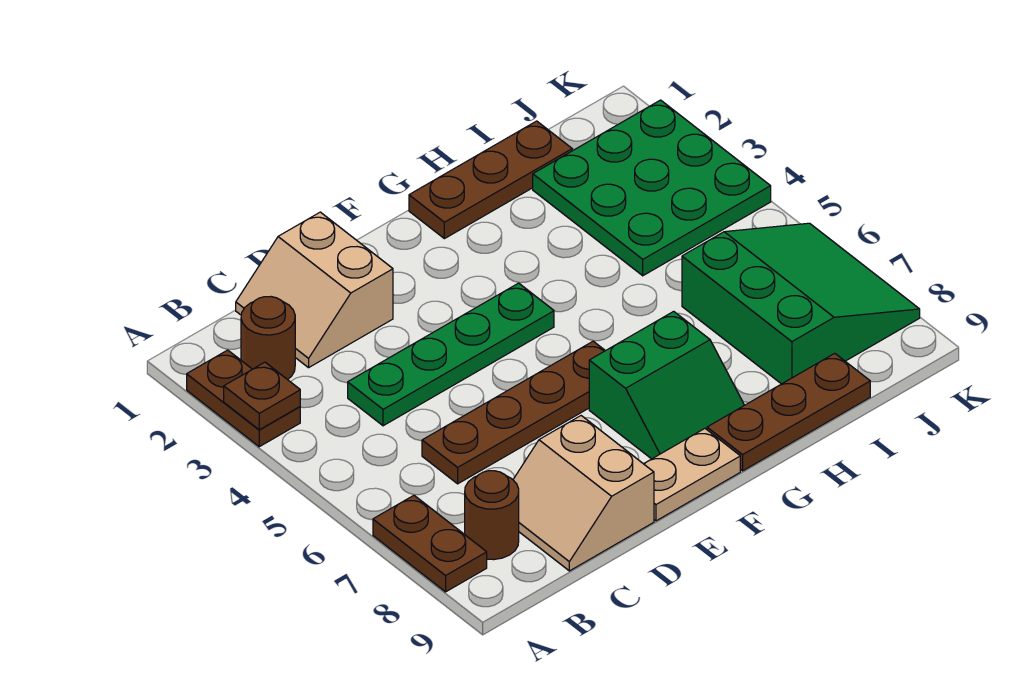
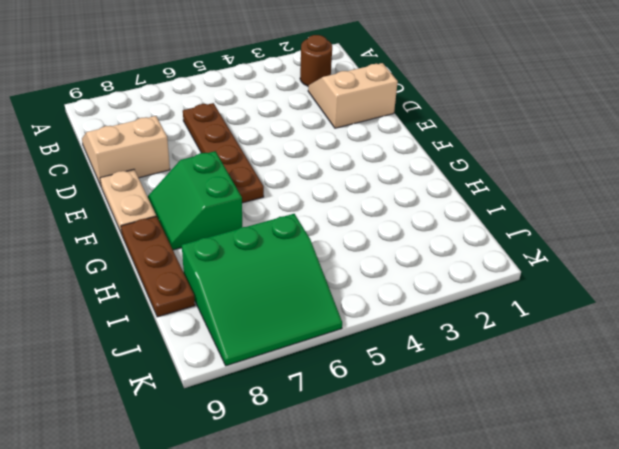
none -> brown plate A2:A3 level 1
none -> brown plate A7:A8 level 1
none -> brown round brick B8 level 1

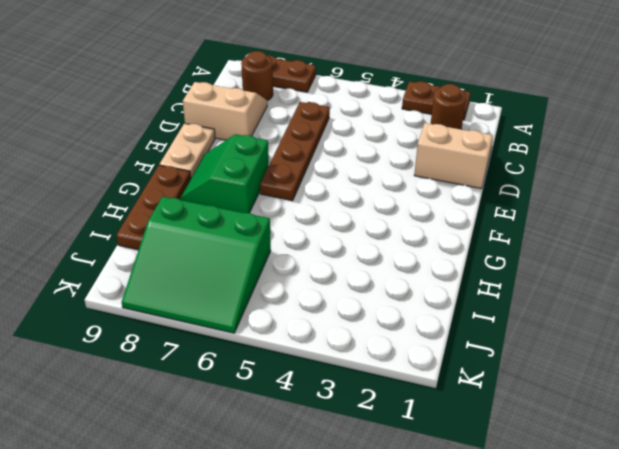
none -> green plate C4:F4 level 1
none -> brown plate G1:I1 level 1
none -> green plate I2:K4 level 1

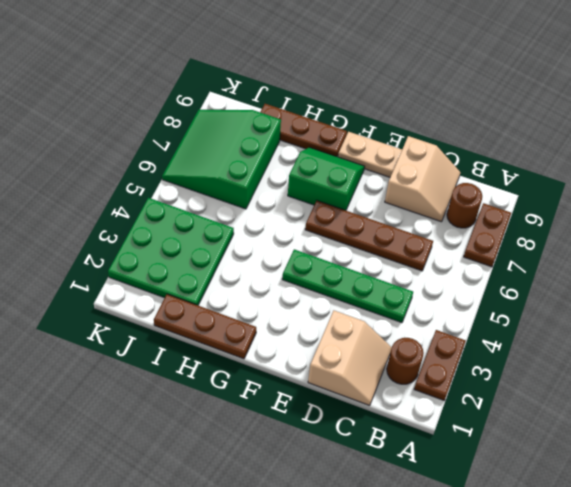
none -> brown plate A3 level 2

